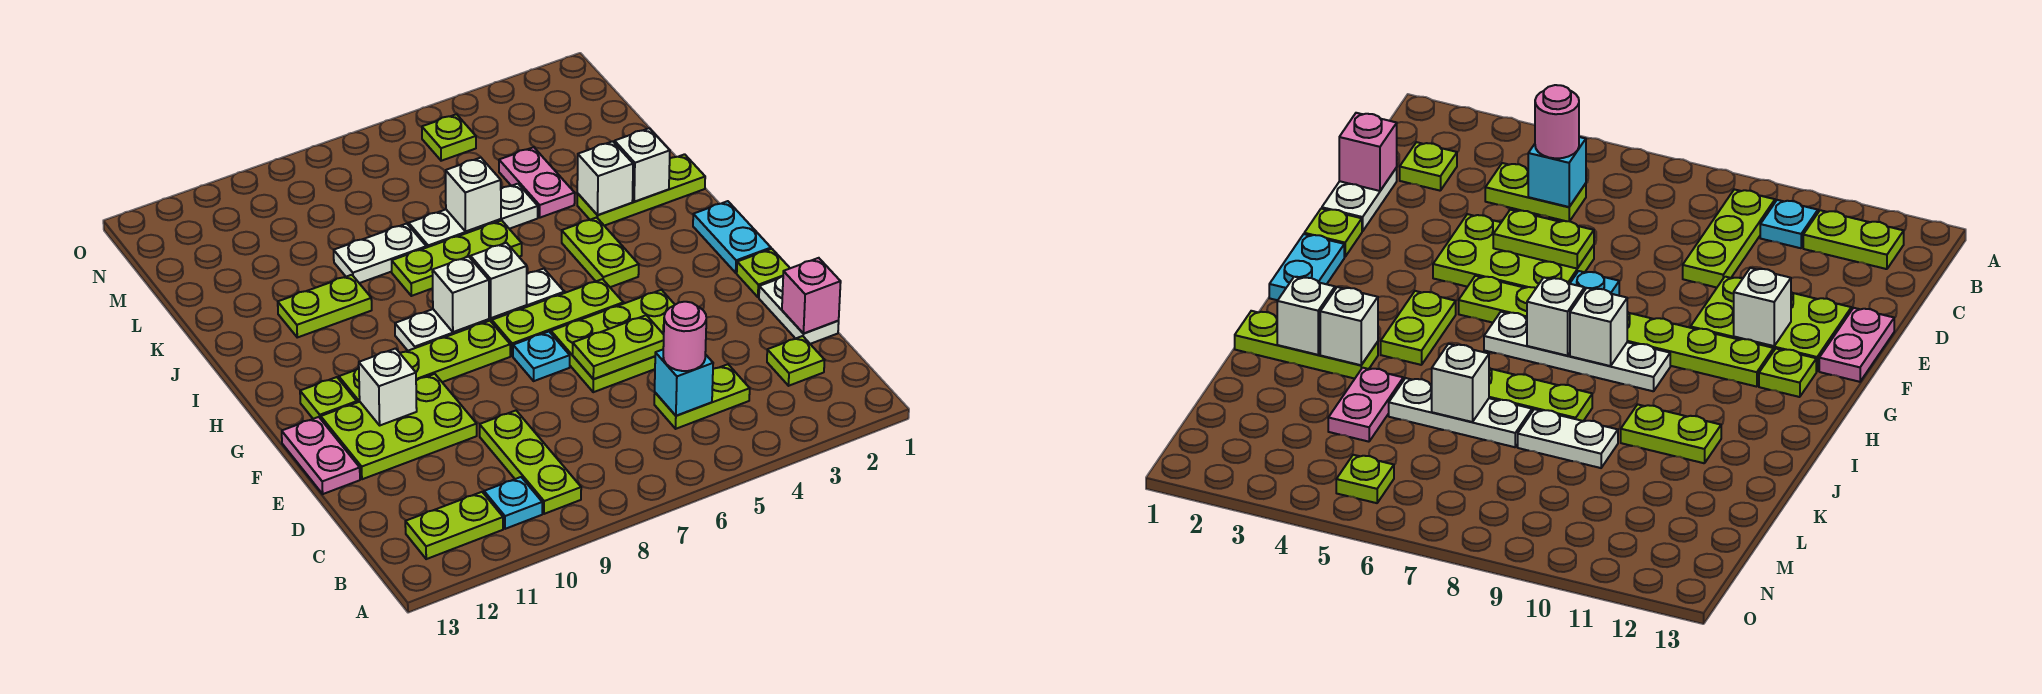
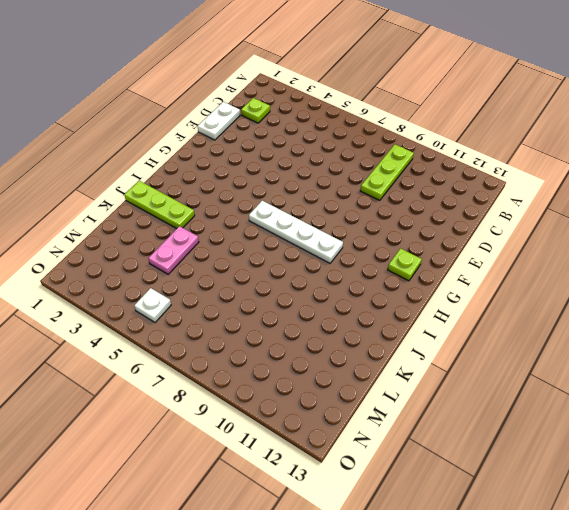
white plate N5 level 1 -> lime plate N5 level 1
none -> cyan plate B10 level 1
none -> lime plate B11:B12 level 1
none -> lime plate C4:C5 level 1
none -> lime plate E4:F6 level 1

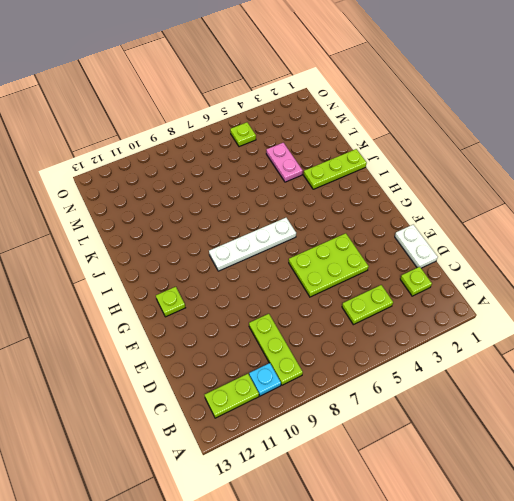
none -> lime plate E10:F12 level 1
none -> pink plate E13:F13 level 1
none -> lime plate F1 level 1
none -> cyan plate F7 level 1

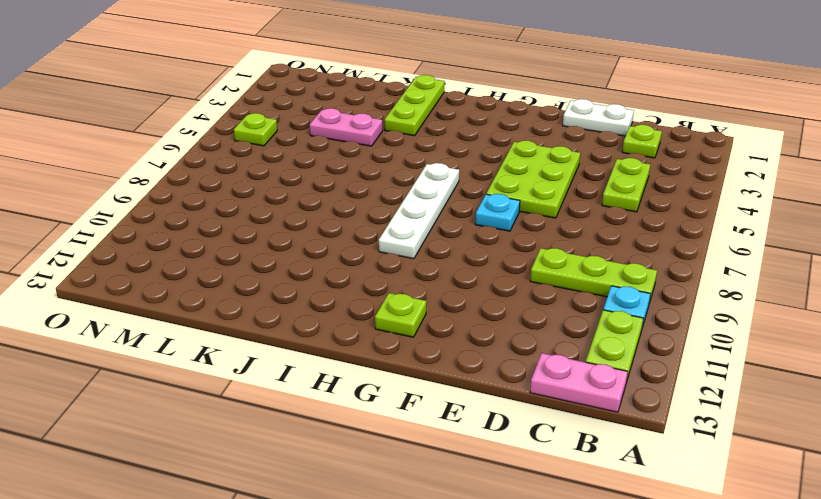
pink plate B13:C13 level 1 -> pink plate E13:F13 level 1
none -> lime plate E10:F12 level 1
none -> lime plate F1 level 1
none -> cyan plate G1:H1 level 1
none -> lime plate G5:G7 level 1

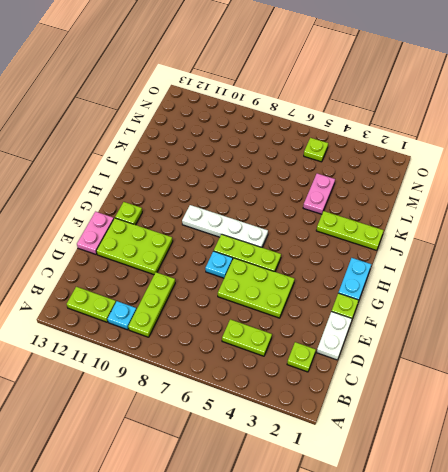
none -> lime plate G8:G11 level 1
none -> lime plate H4:I4 level 1
none -> lime plate J6:J8 level 1
none -> lime plate J10:J11 level 1

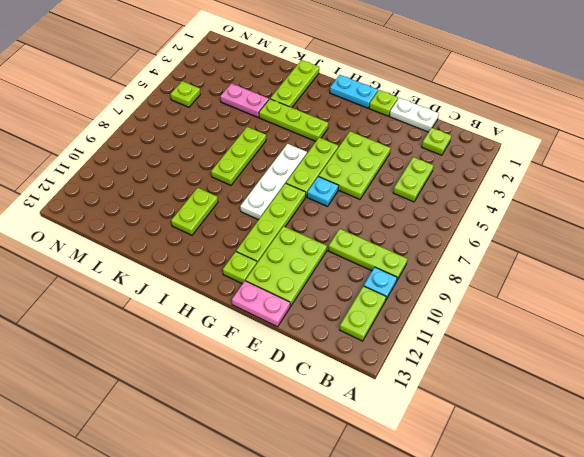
lime plate H4:J4 level 1 -> lime plate H4:I4 level 1
none -> white plate K5:K7 level 1
none -> white plate K8:K9 level 1
none -> cyan brick C5 level 2
none -> pink brick D1 level 2

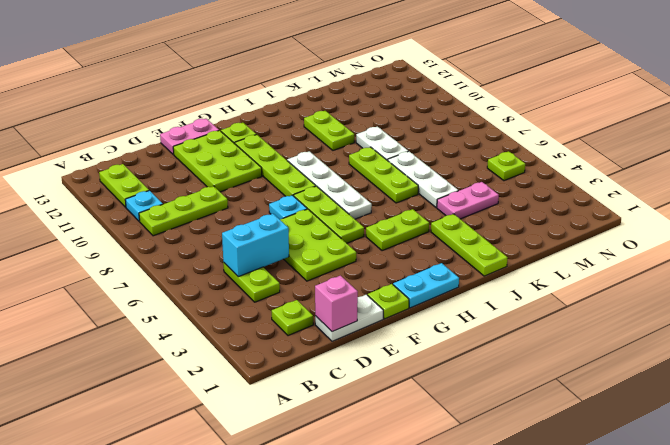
cyan brick C5:D5 level 2 -> cyan brick C5 level 2
none -> lime plate E5:E6 level 2
none -> white brick F11 level 2
none -> white brick H7 level 2
none -> white brick H8 level 2

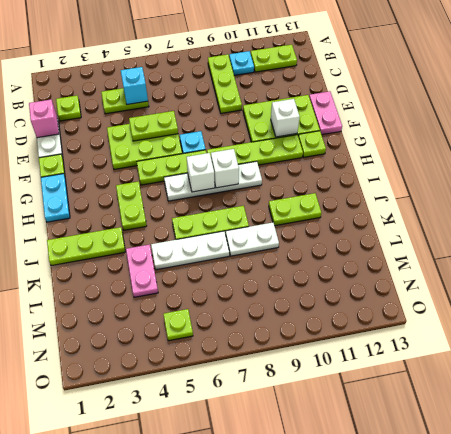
none -> white brick J2 level 2
none -> white brick J3 level 2
none -> white brick K6 level 2
none -> pink round brick C5 level 3

